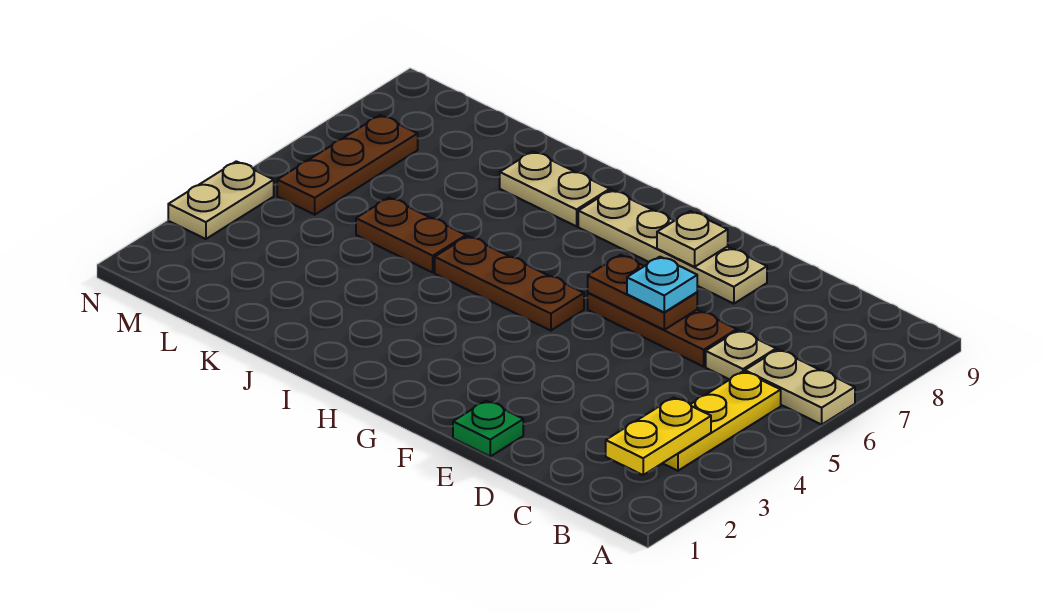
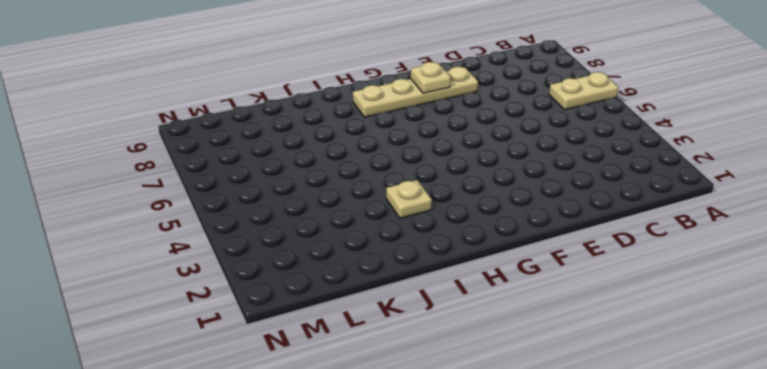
tan plate I3 level 1 -> tan plate C6 level 1
none -> yellow plate B3:B5 level 1
none -> brown plate D6:F6 level 1
none -> green plate E1 level 1

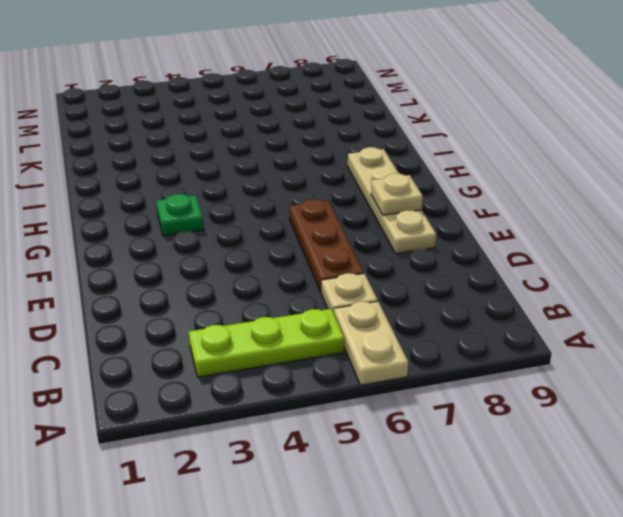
lime plate B3:B5 level 1 -> yellow plate B3:B5 level 1
green plate G3 level 1 -> green plate E1 level 1
none -> brown plate G5:I5 level 1
none -> tan plate I8:J8 level 1
none -> brown plate J5:K5 level 1

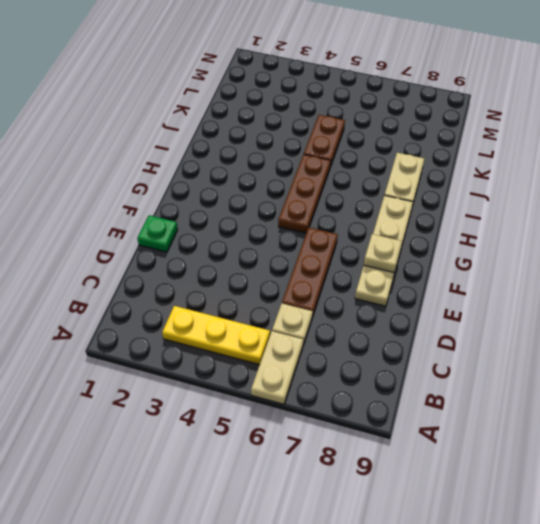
none -> brown plate M5:M7 level 1
none -> tan plate N3:N4 level 1
none -> yellow plate B2:B3 level 2

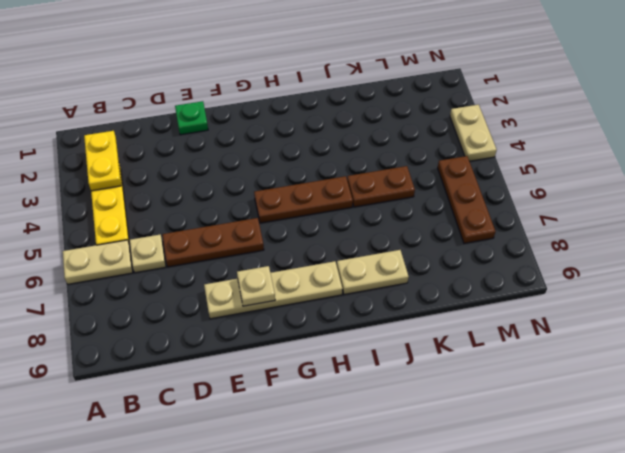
none -> brown plate E6:F6 level 2
none -> cyan plate E6 level 3

